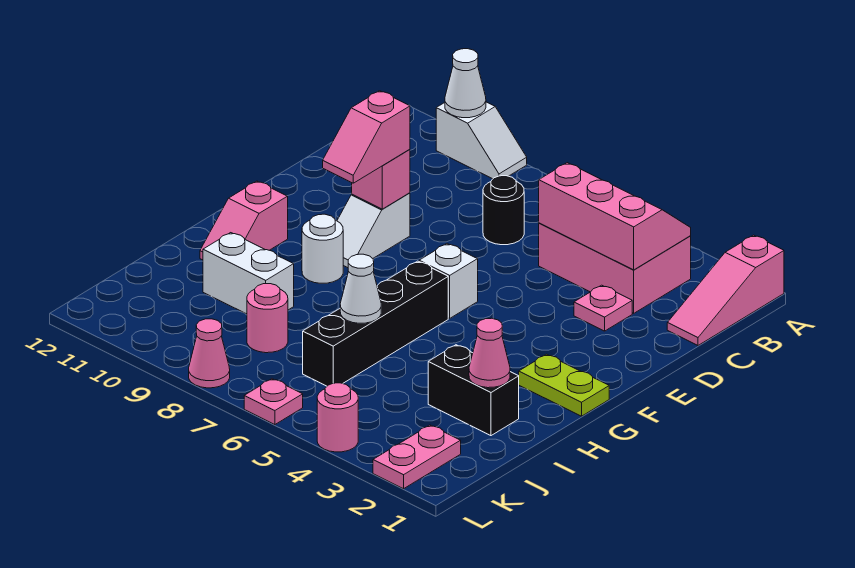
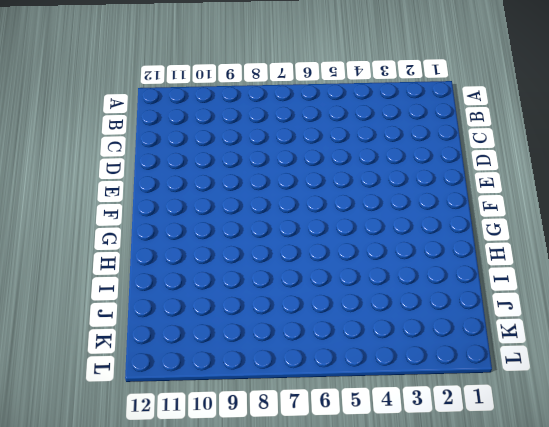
none -> pink slope A1:C1 level 1 top A
none -> white slope A9:A10 level 1 top 10
none -> pink brick B3:C5 level 1

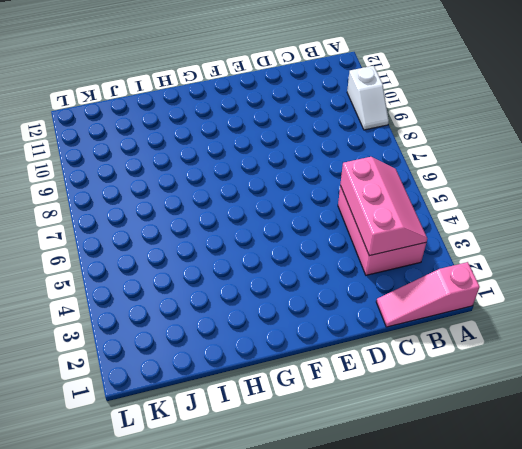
none -> black round brick C7 level 1
none -> pink plate D3 level 1
none -> white slope E9:F9 level 1 top E

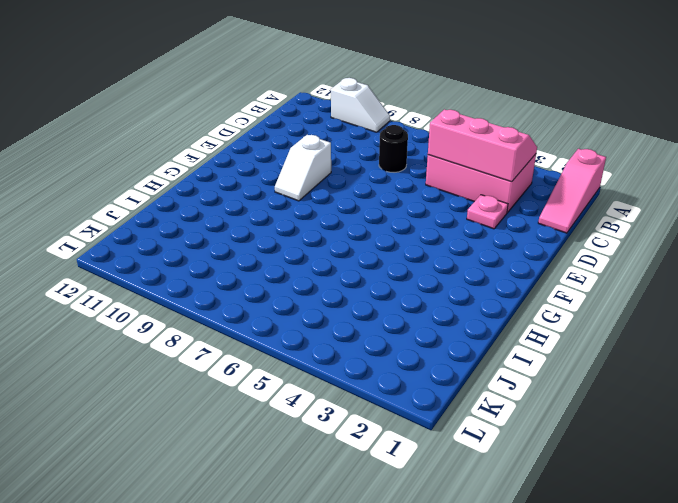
none -> white brick F6 level 1
none -> lime plate G1:G2 level 1
none -> black brick G6:J6 level 1

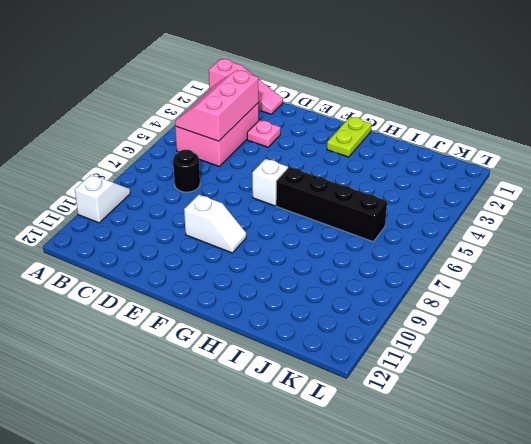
none -> white round brick G9 level 1
none -> pink slope G11:H11 level 1 top G
none -> black brick I2:I3 level 1

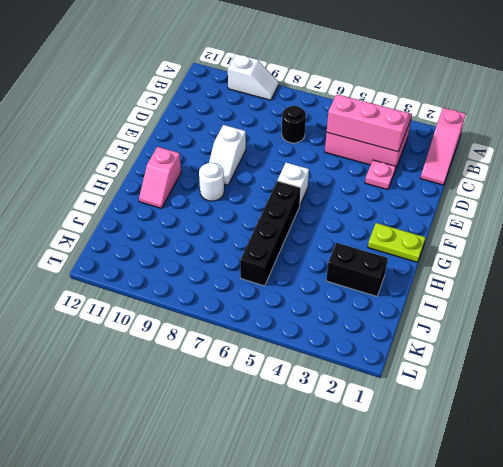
none -> white brick I9:I10 level 1
none -> pink round brick J8 level 1
none -> pink plate K2:L2 level 1

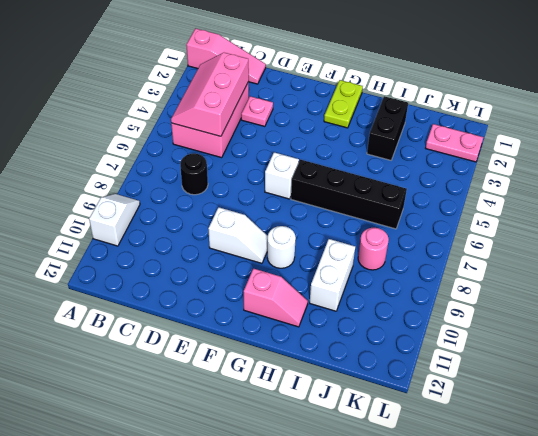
none -> pink round brick L4 level 1
none -> pink plate L6 level 1
none -> pink cone L8 level 1

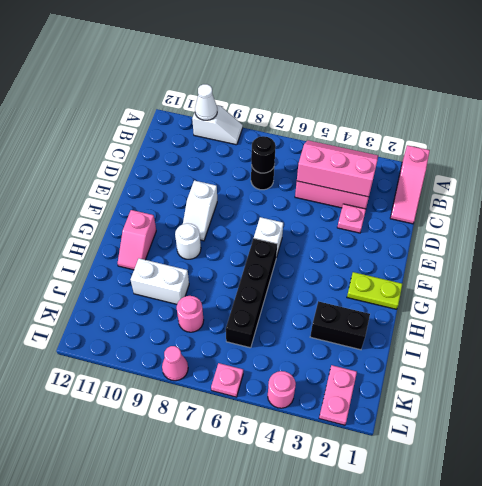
black round brick C7 level 2 -> none
none -> pink brick E9 level 2
none -> pink cone I2 level 2
none -> white cone I6 level 2

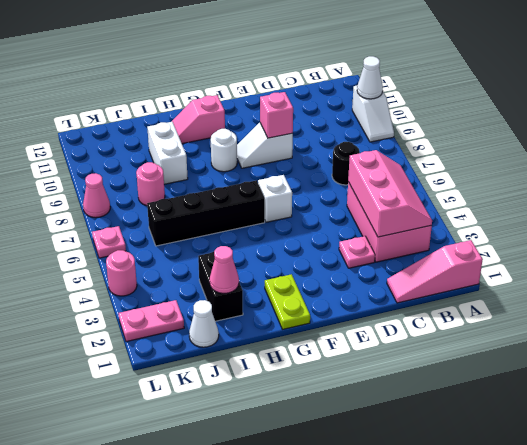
white cone J1 level 1 -> white cone I6 level 2
none -> pink slope E9:F9 level 3 top E

